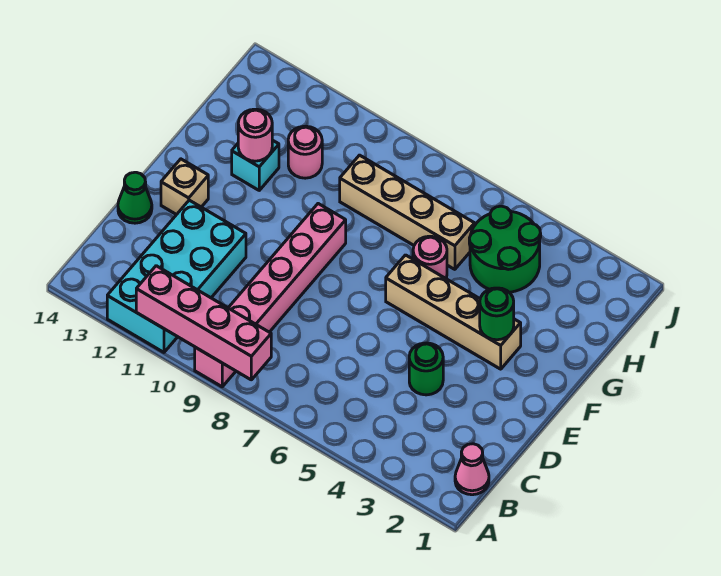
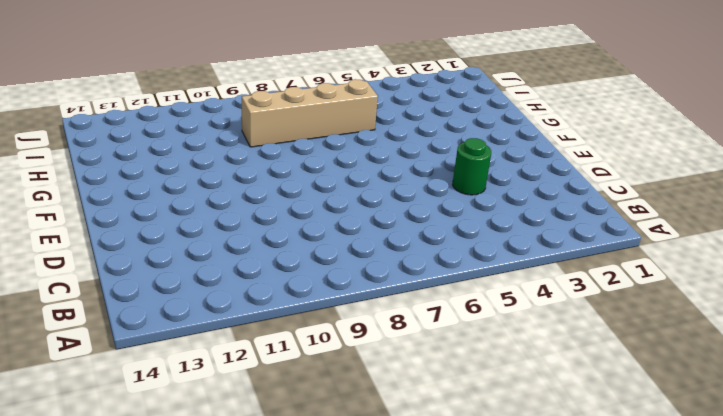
none -> pink brick A9:F9 level 1
none -> cyan brick A11:D12 level 1
none -> pink cone B1 level 1

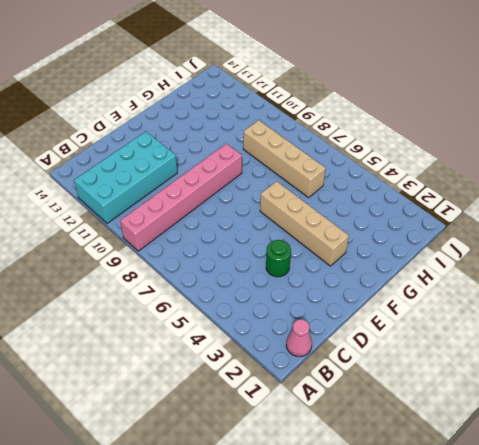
none -> green cone D14 level 1
none -> tan brick E13 level 1
none -> pink round brick G6 level 1

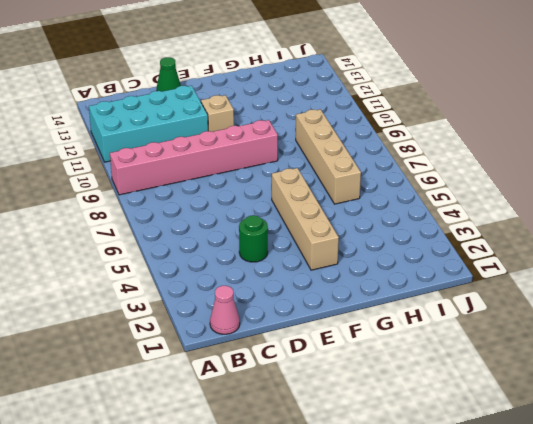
tan brick E11 level 1 -> tan brick E13 level 1
none -> pink round brick G6 level 1
none -> cyan brick G12 level 1
none -> green round brick H4:I5 level 1

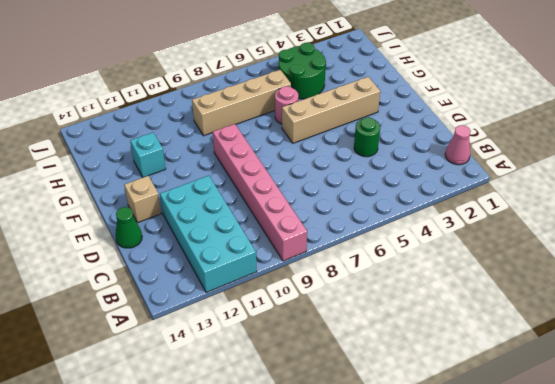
none -> pink round brick H11 level 1
none -> pink brick A8:A11 level 2
none -> green round brick F3 level 2

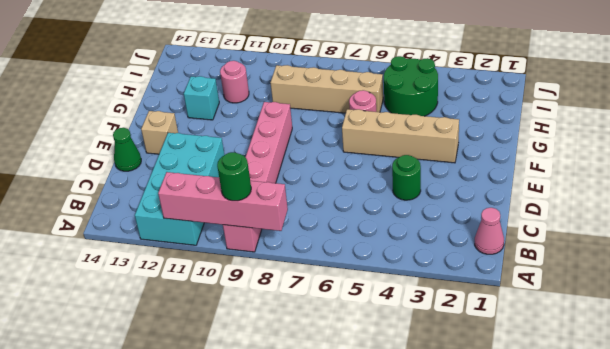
green round brick A9 level 3 -> green round brick F3 level 2
none -> pink round brick G12 level 2

